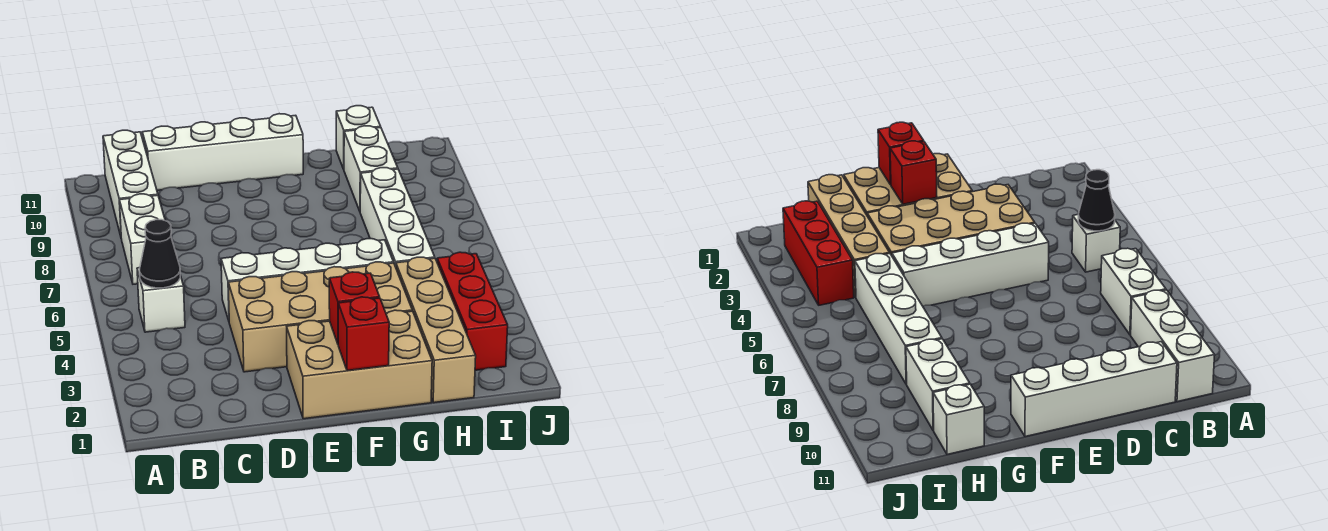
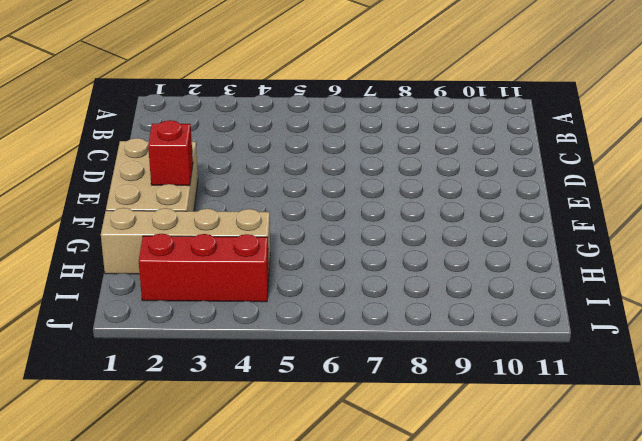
none -> white brick B5 level 1
none -> white brick B7:B8 level 1
none -> white brick B9:B11 level 1

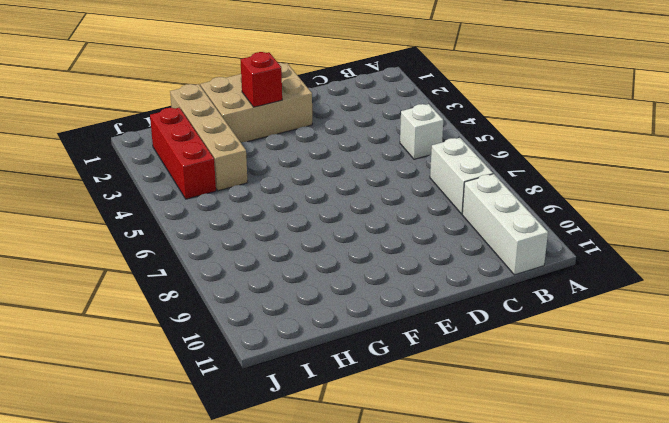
none -> white brick C11:F11 level 1
none -> tan brick D3:G4 level 1
none -> white brick D5:G5 level 1

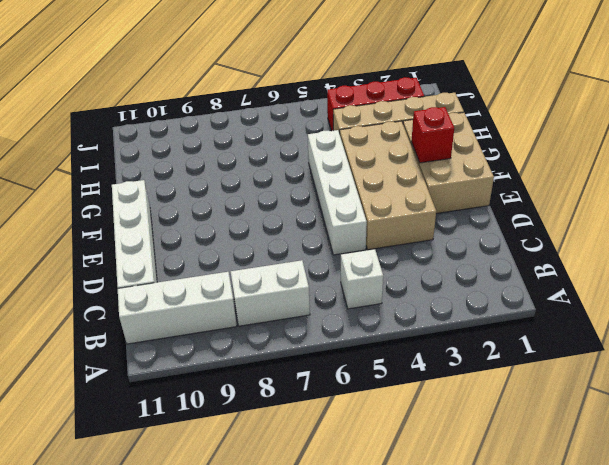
none -> white brick H5:H8 level 1
none -> white brick H9:H10 level 1
none -> white brick H11 level 1

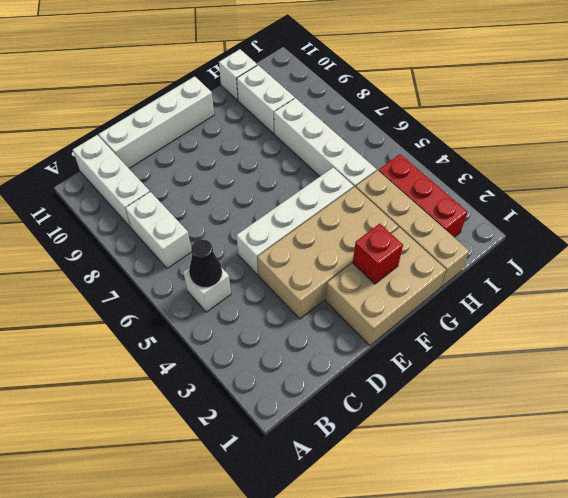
none -> red brick F1 level 2

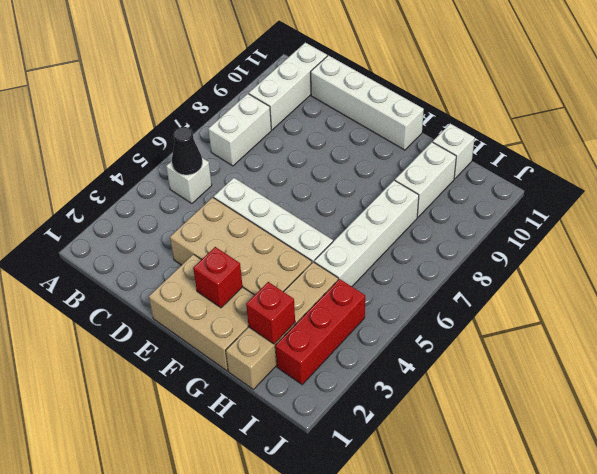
red brick H2 level 2 -> red brick F1 level 2

